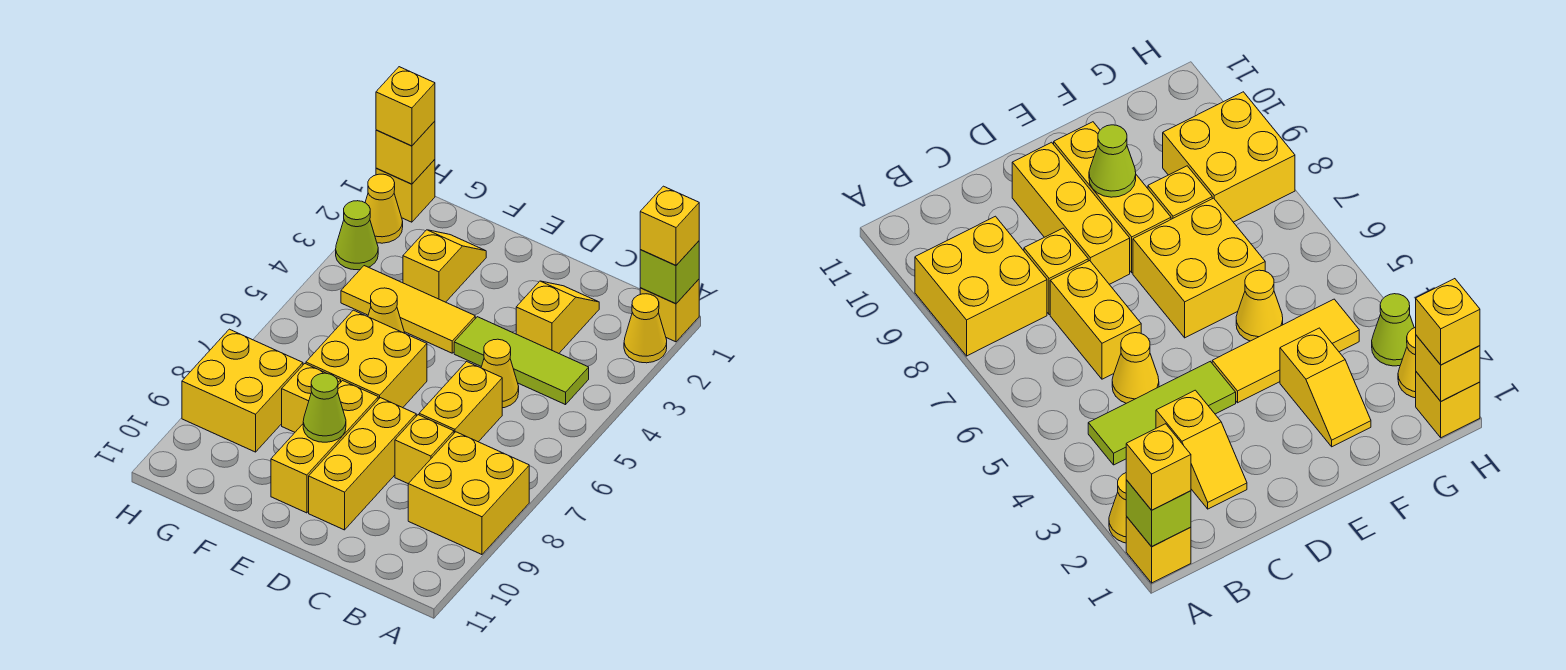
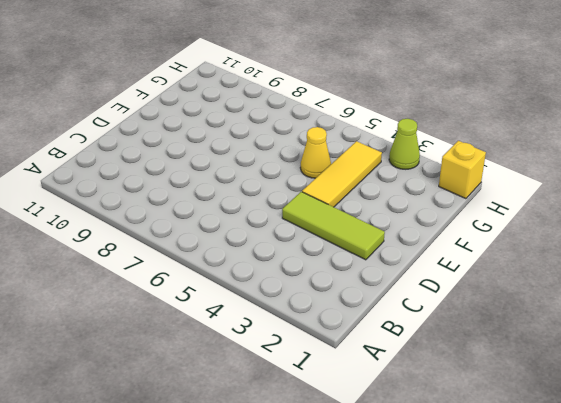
lime tile D2:D4 level 1 -> lime tile B4:D4 level 1
none -> yellow brick A1 level 1
none -> yellow cone A2 level 1
none -> yellow brick A8:B9 level 1

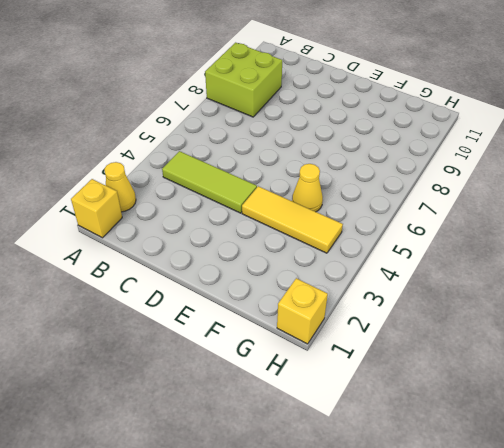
lime brick A8:B9 level 1 -> yellow brick A8:B9 level 1
none -> yellow slope C2:C3 level 1 top 3
none -> yellow cone C5 level 1
none -> yellow brick C6:C7 level 1

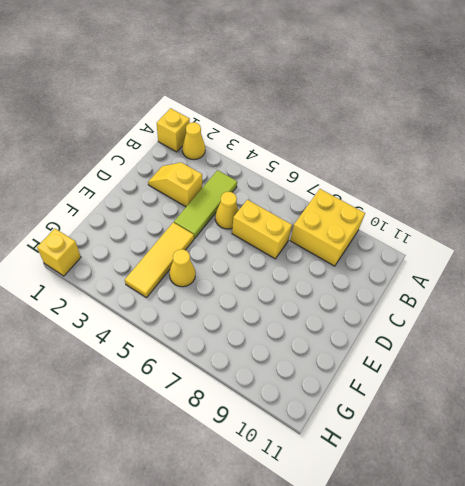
none -> yellow brick C8 level 1
none -> yellow brick D8:D10 level 1
none -> yellow brick E6:F7 level 1

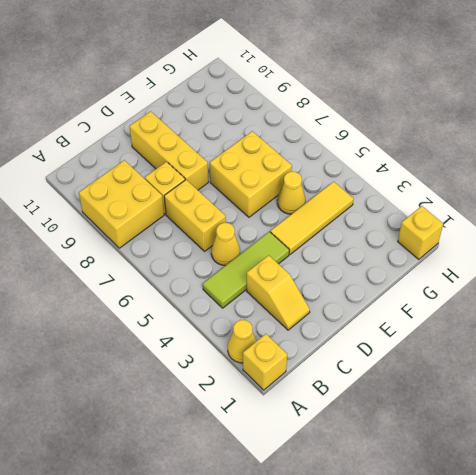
none -> yellow brick E8:E10 level 1
none -> yellow slope F2:F3 level 1 top 3
none -> yellow brick F8 level 1

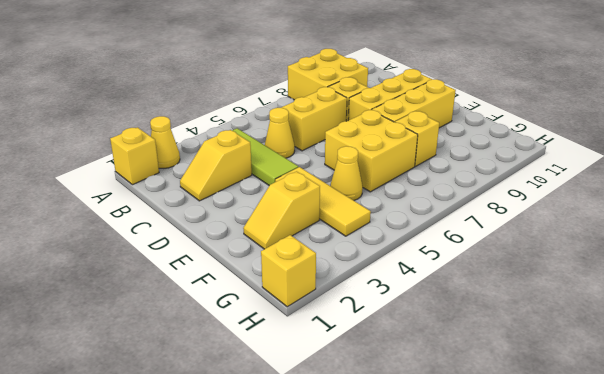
none -> yellow brick G8:H9 level 1
none -> yellow cone H2 level 1
none -> lime cone H3 level 1

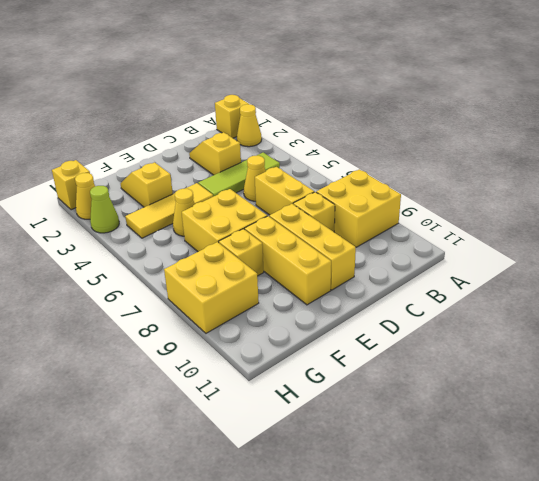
none -> lime brick A1 level 2
none -> lime cone E9 level 2
none -> yellow brick H1 level 2

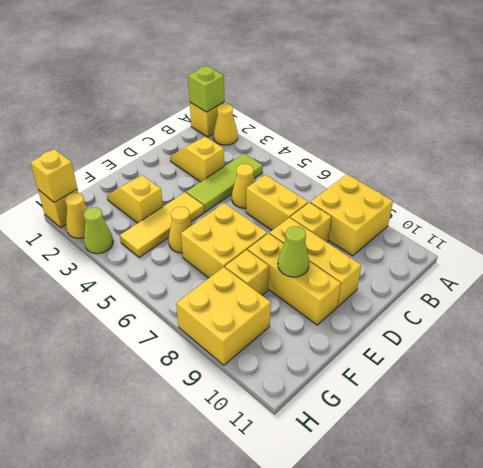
none -> yellow brick A1 level 3
none -> yellow brick H1 level 3

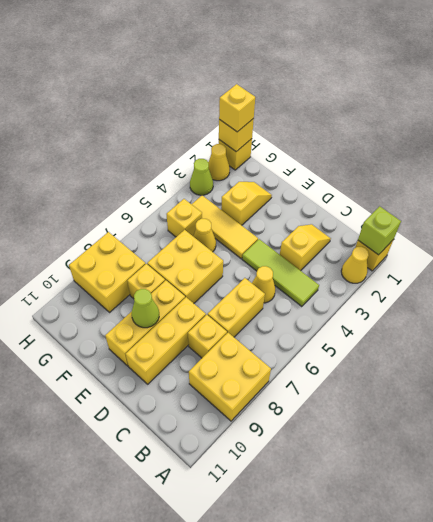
yellow brick G5 level 1 -> yellow brick A1 level 3

